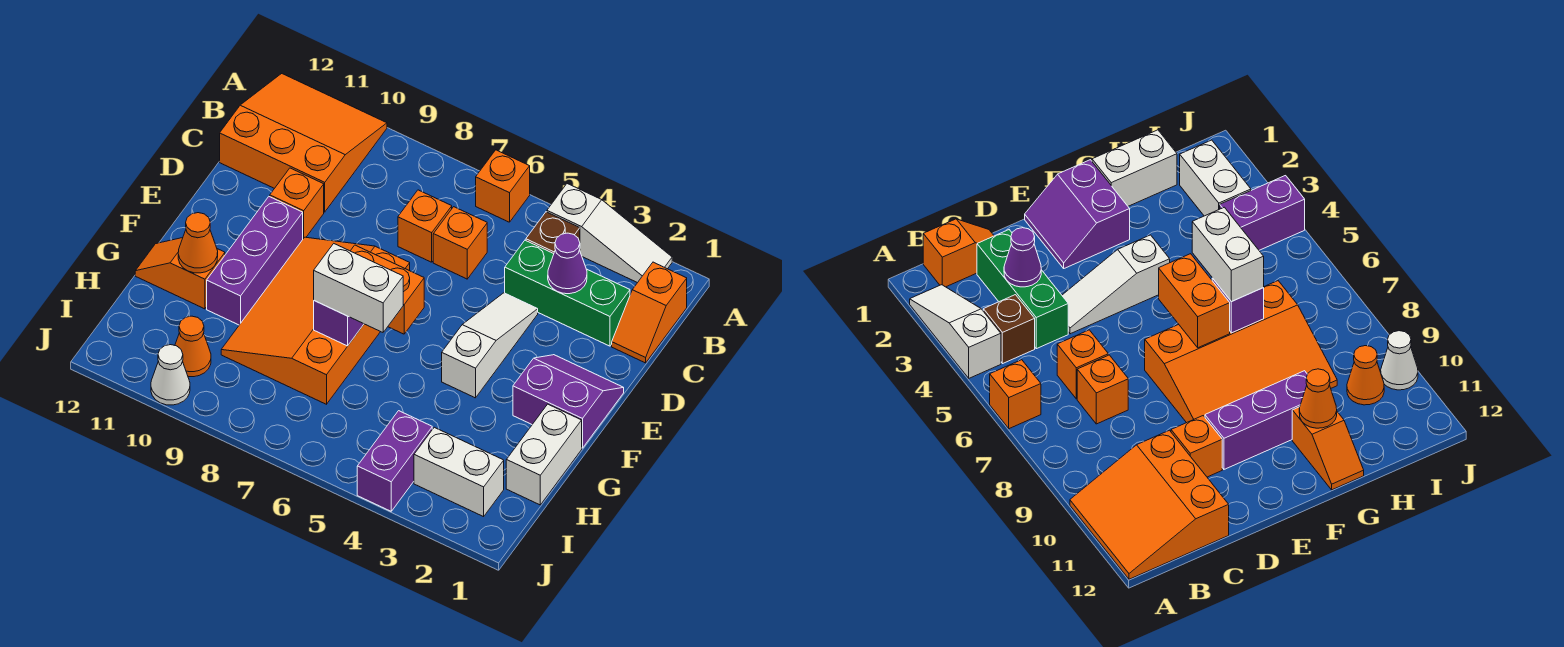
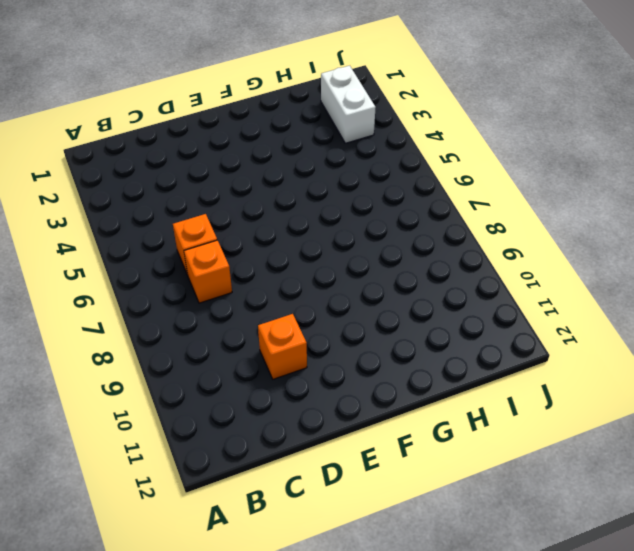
none -> white slope A2:A4 level 1 top 4
none -> orange brick A6 level 1
none -> orange slope A10:C12 level 1 top C

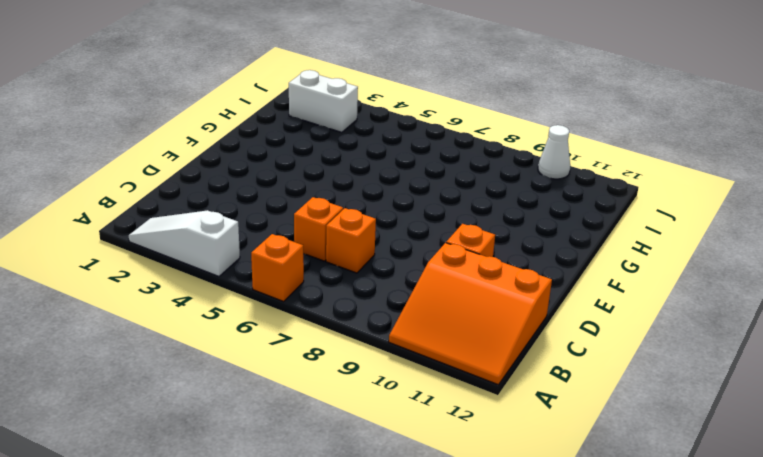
none -> orange slope B1:C1 level 1 top B
none -> brown brick B4 level 1
none -> green brick C2:C4 level 1

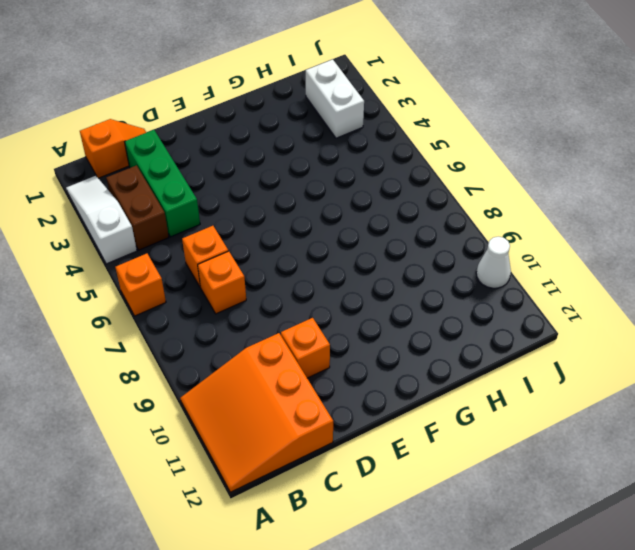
brown brick B3:B4 level 1 -> brown brick B4 level 1
none -> white slope D4:F4 level 1 top F
none -> purple slope E1:F2 level 1 top F
none -> orange slope E7:H9 level 1 top 7

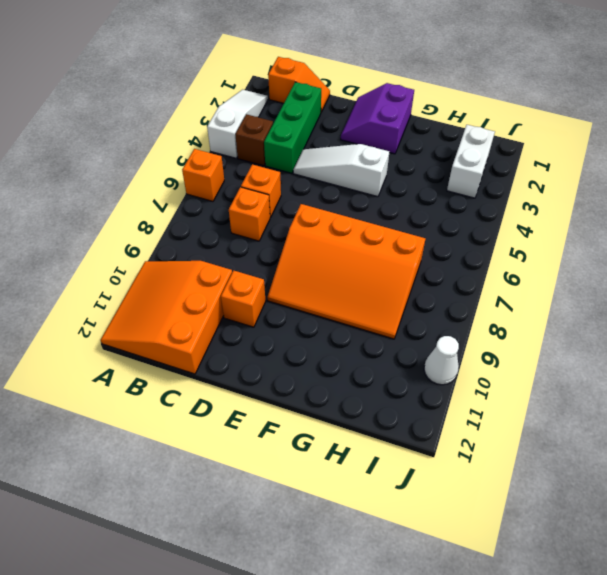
none -> purple brick E10:G10 level 1
none -> white brick G1:H1 level 1
none -> orange slope G11:G12 level 1 top 11

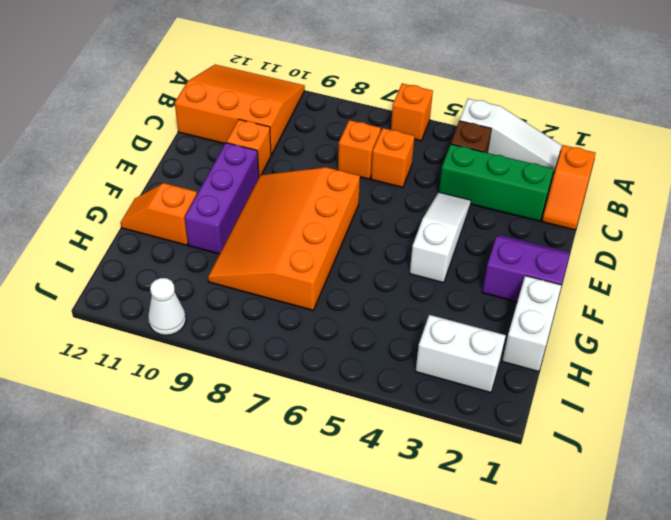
none -> purple brick I4:J4 level 1
none -> orange cone I10 level 1
none -> purple cone C3 level 2

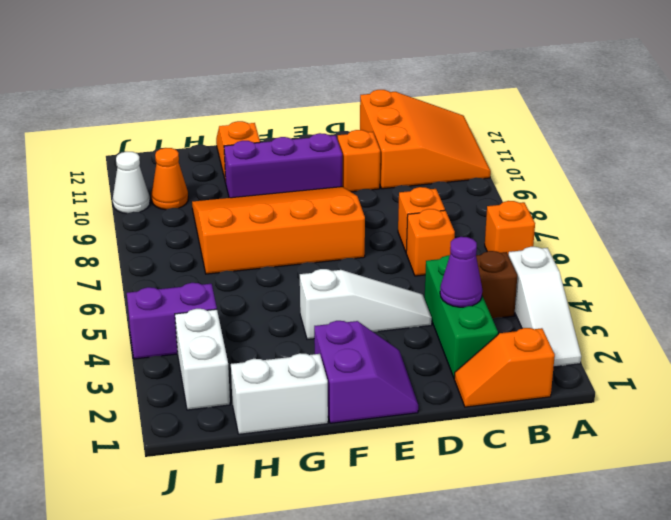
none -> orange brick F6:F7 level 2
none -> purple brick G7 level 2
none -> orange cone G11 level 2

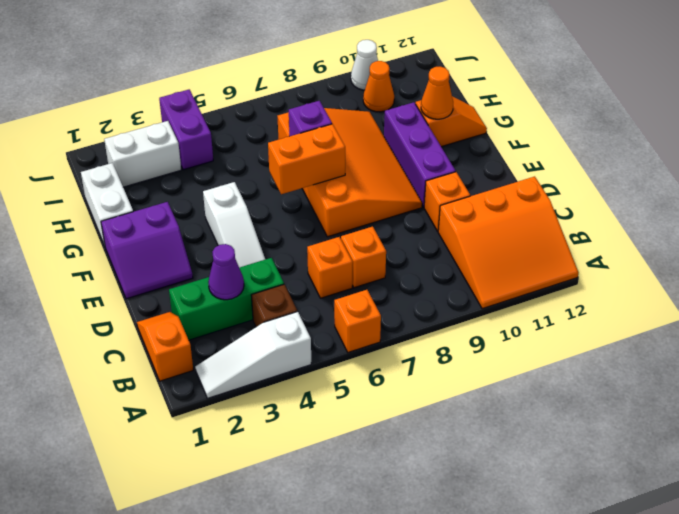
none -> white brick G6:G7 level 3

